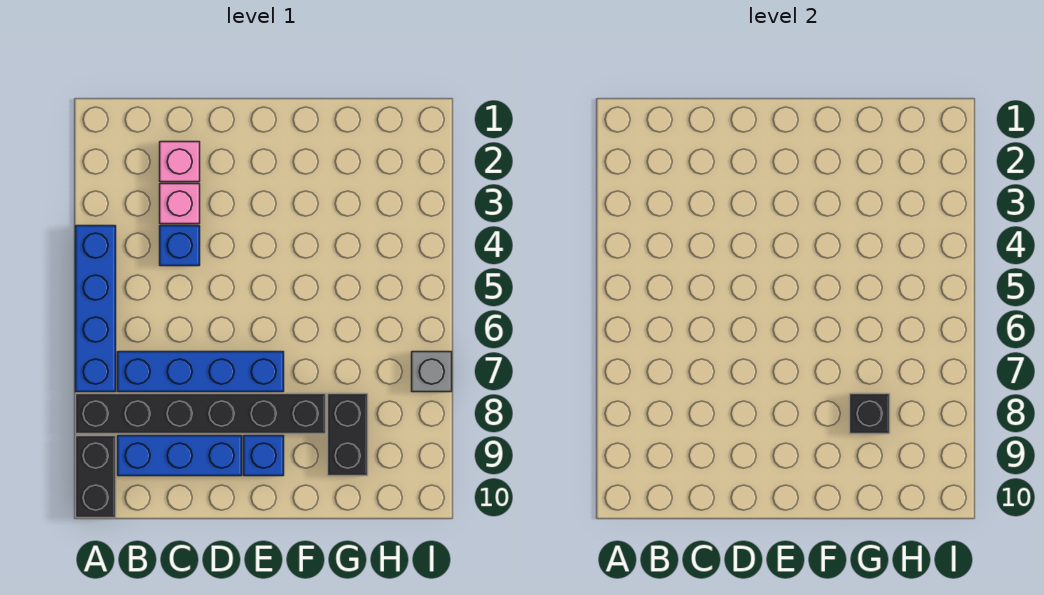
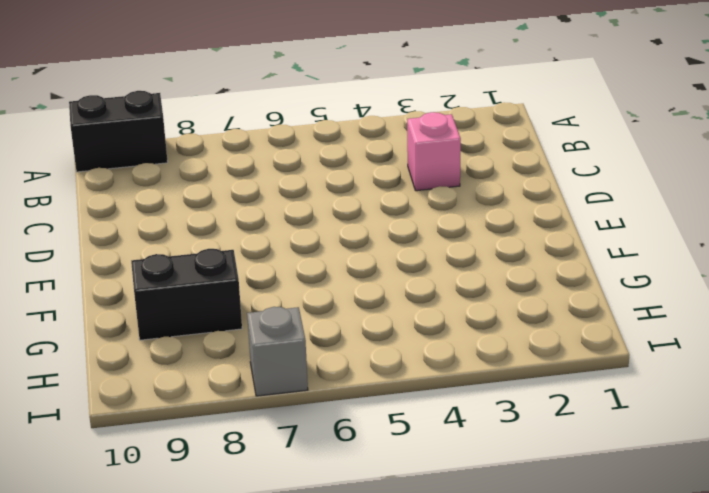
none -> blue brick A4:A7 level 1
none -> black brick A8:F8 level 1
none -> blue brick B7:E7 level 1

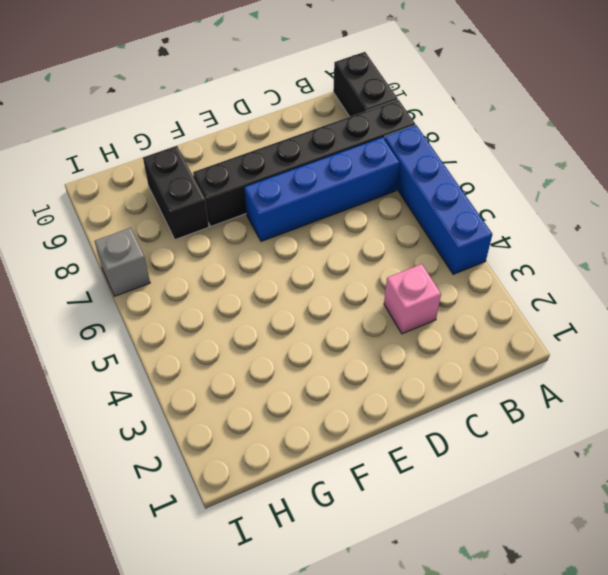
none -> blue brick B9:D9 level 1
none -> pink brick C2 level 1
none -> blue brick C4 level 1

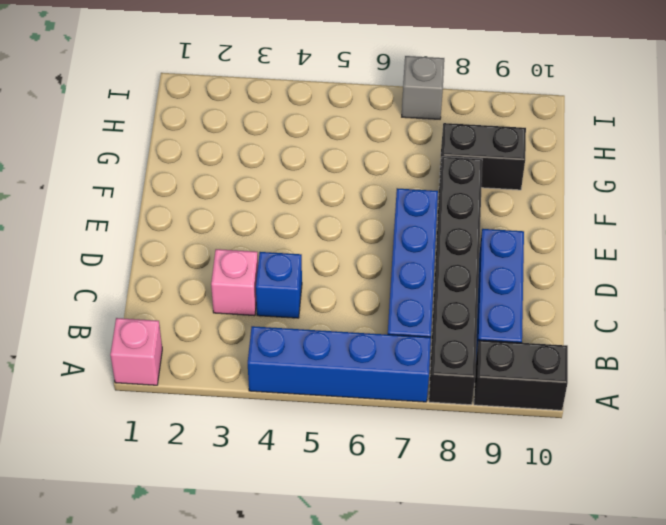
pink brick A1 level 1 -> pink brick C2 level 1
none -> blue brick E9 level 1
none -> black brick G8 level 2

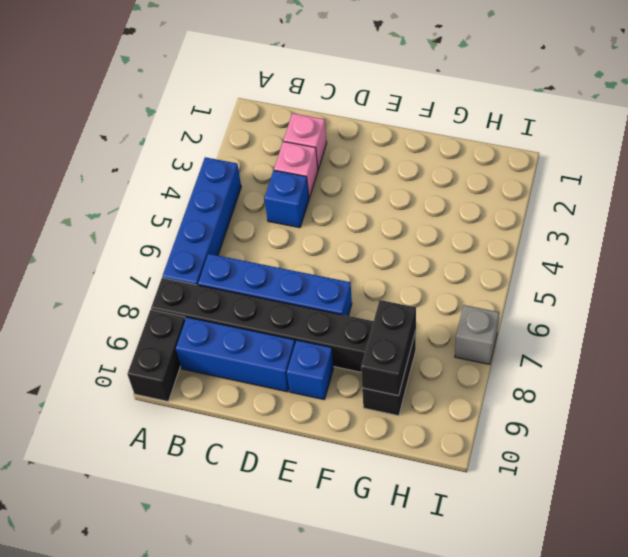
black brick G8:G9 level 2 -> black brick G8 level 2

